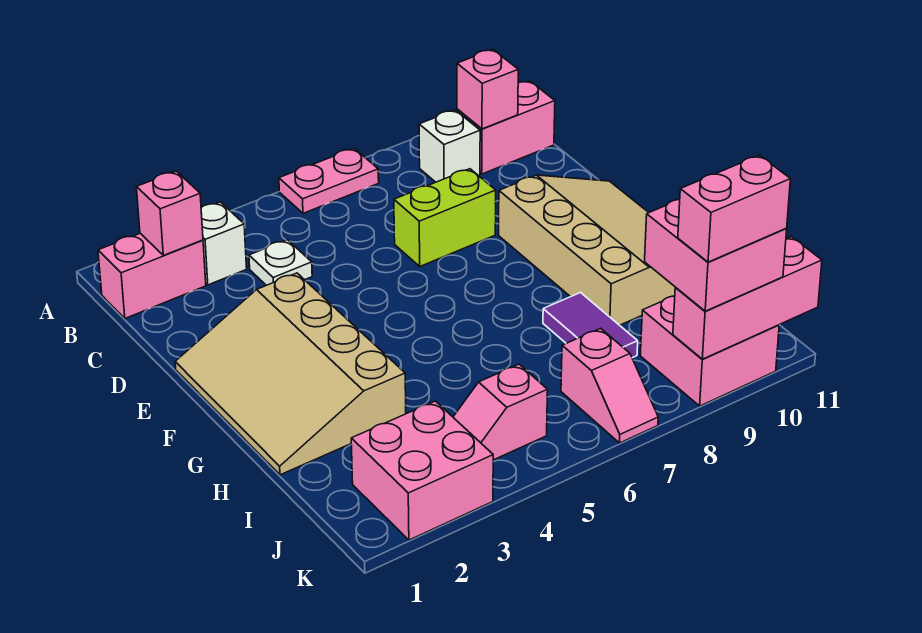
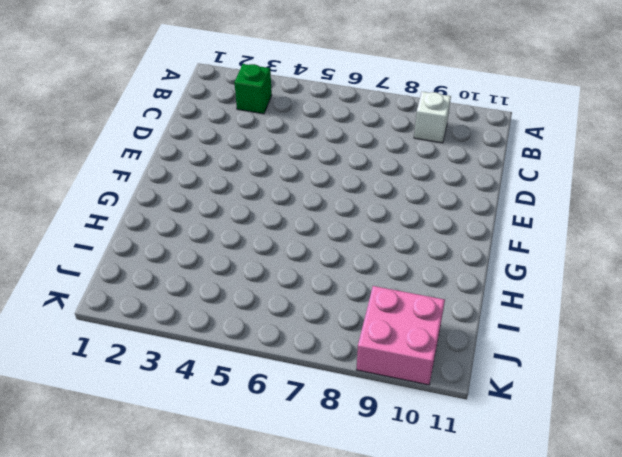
green brick B3 level 1 -> white brick B3 level 1
none -> pink plate A6:A7 level 1
none -> pink brick B1:B2 level 1
none -> pink brick B10:B11 level 1

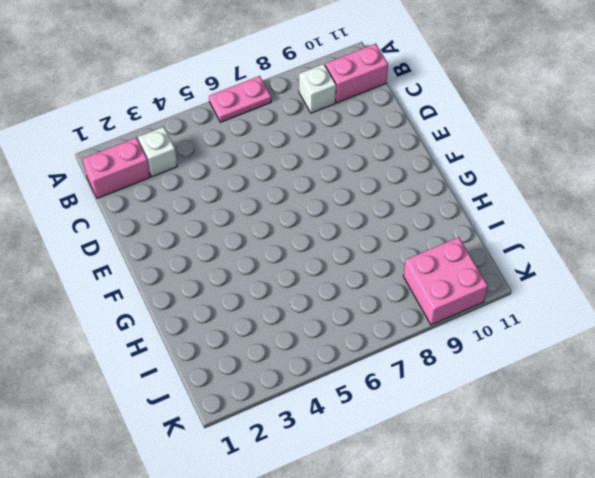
none -> white plate C4 level 1
none -> lime brick D7:D8 level 1
none -> tan slope E1:H3 level 1 top 3

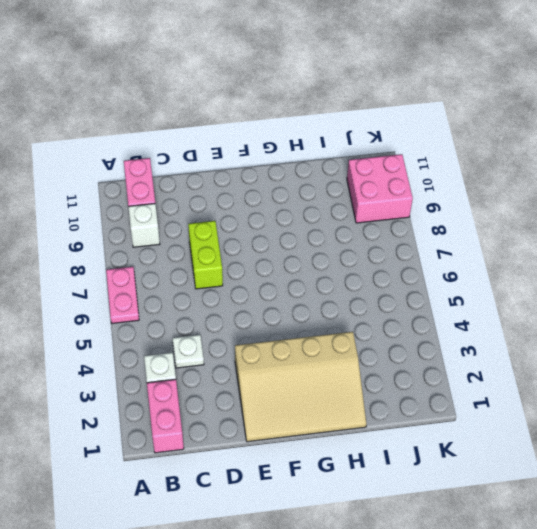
none -> tan slope E9:H11 level 1 top 9
none -> purple tile H8:I8 level 1
none -> pink brick J2:K3 level 1

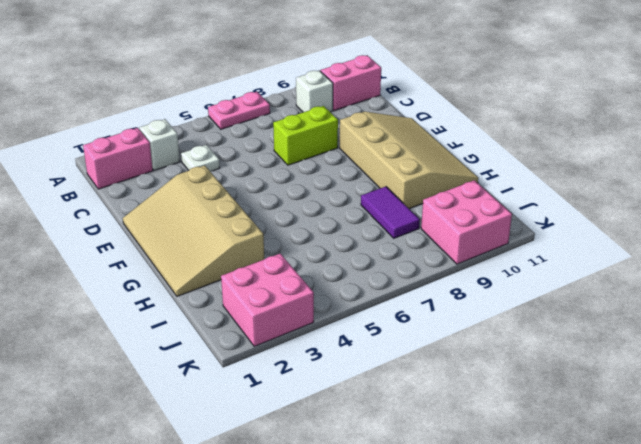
none -> pink slope J4:J5 level 1 top 5
none -> pink slope J7:K7 level 1 top J
none -> pink brick B2 level 2

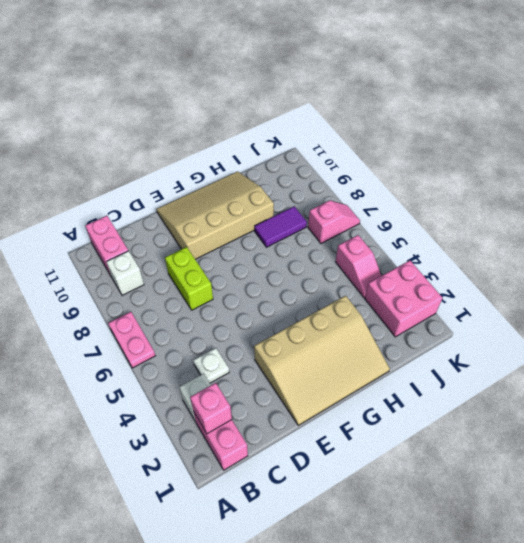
none -> pink brick J9:K10 level 1
none -> pink brick B10 level 2
none -> pink brick K9:K11 level 2

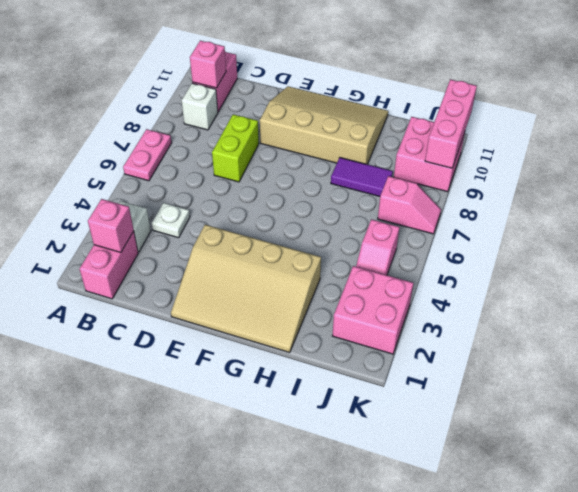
none -> pink brick J9:K10 level 3
none -> pink brick K9:K10 level 4

